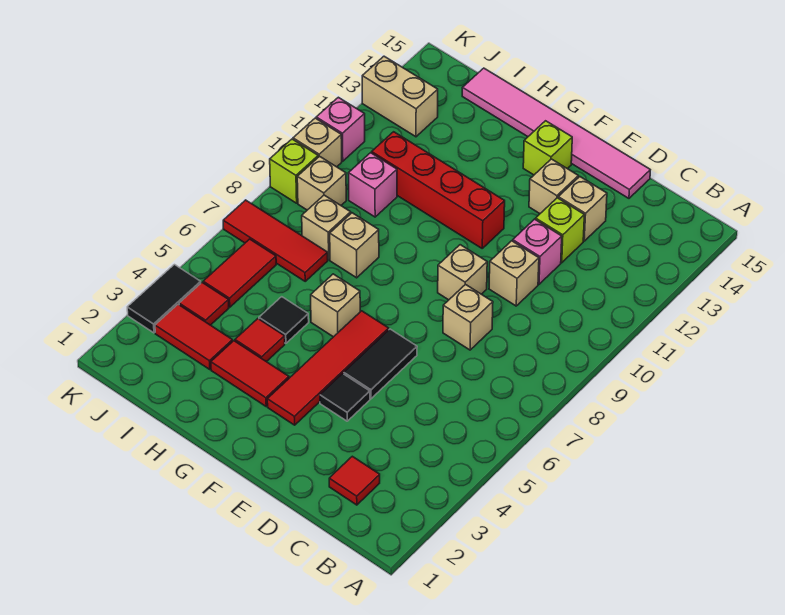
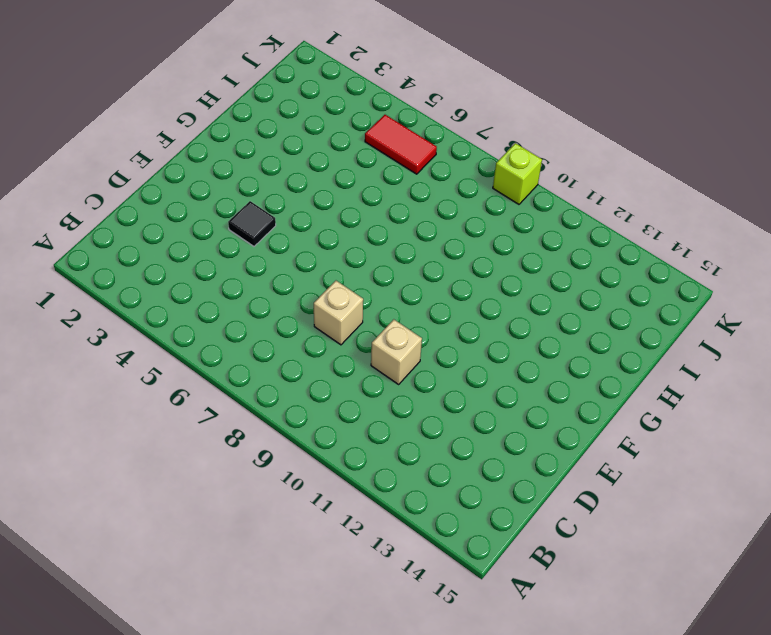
none -> red tile C2 level 1
none -> pink brick D11 level 1
none -> lime brick D12 level 1
none -> tan brick D13 level 1

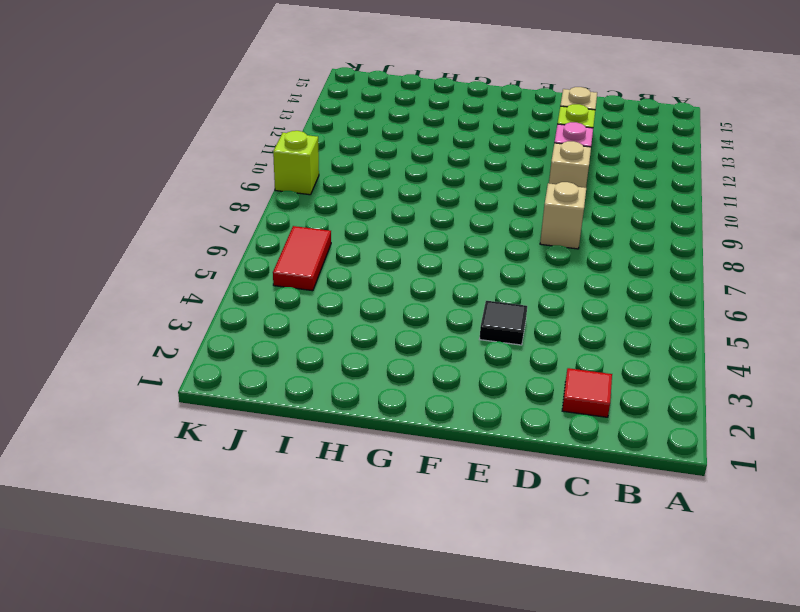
none -> pink tile D15:I15 level 1
none -> black tile E5:E6 level 1
none -> tan brick E9 level 1
none -> tan brick E13 level 1

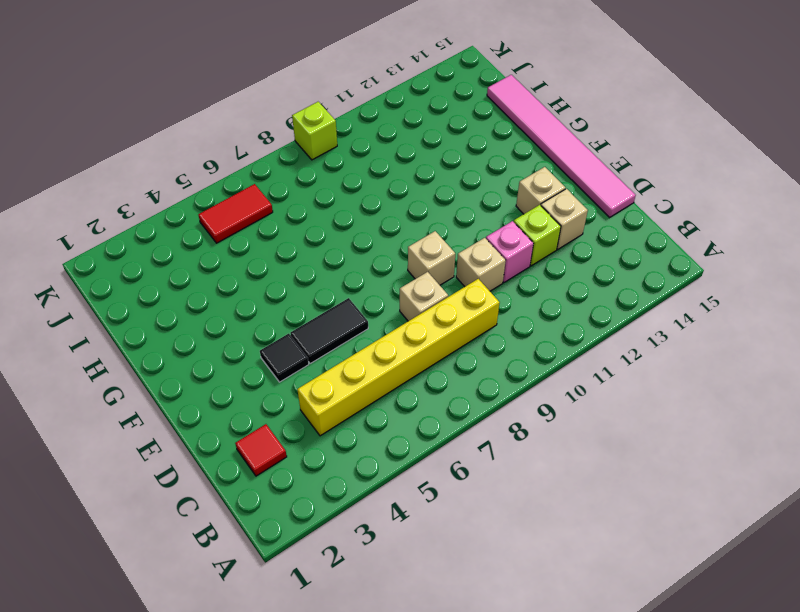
yellow brick C4:C9 level 1 -> none
none -> red tile F3:F6 level 1
none -> red brick F11:I11 level 1
none -> lime brick F14 level 1
none -> red tile G3:H3 level 1

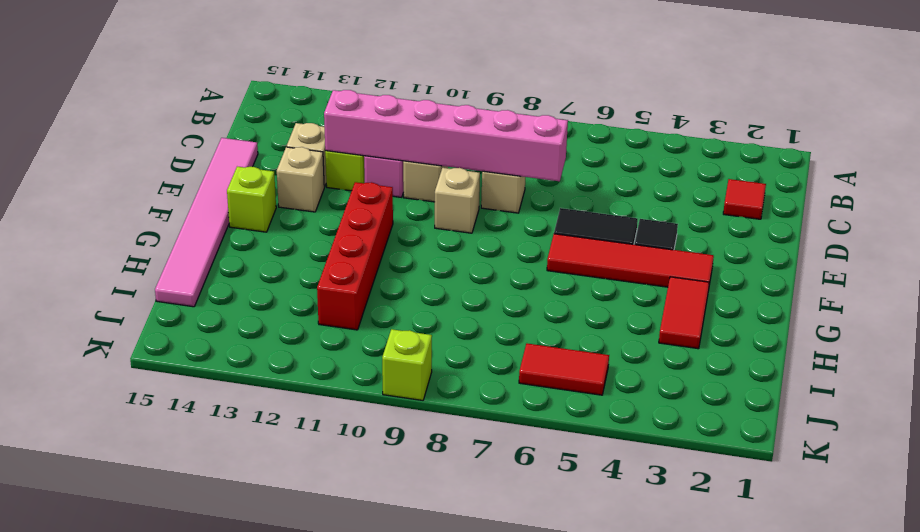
pink brick D7:D12 level 2 -> none
none -> tan brick G6 level 1
none -> red tile H4 level 1
none -> black tile H5 level 1
none -> tan brick H8 level 1

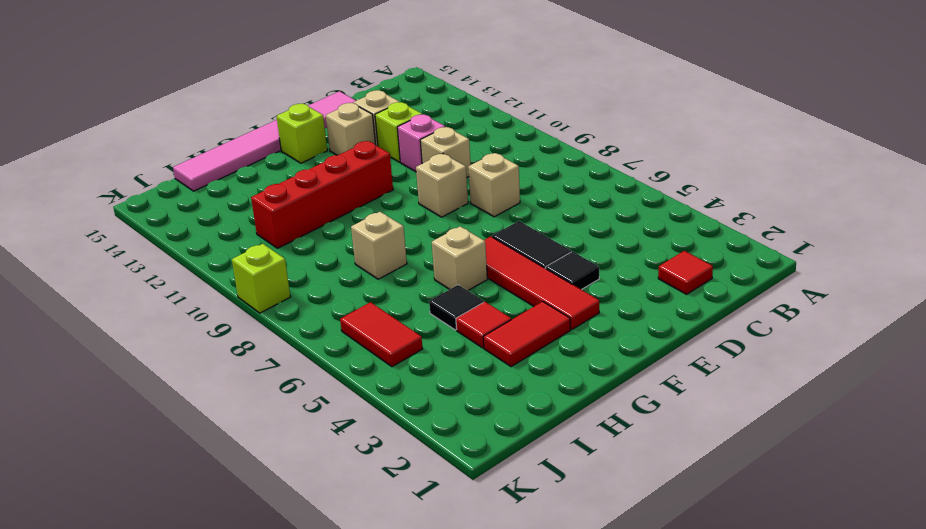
none -> red tile I3:J3 level 1
none -> red tile I7:K7 level 1
none -> tan brick I8 level 1
none -> pink brick I10 level 1

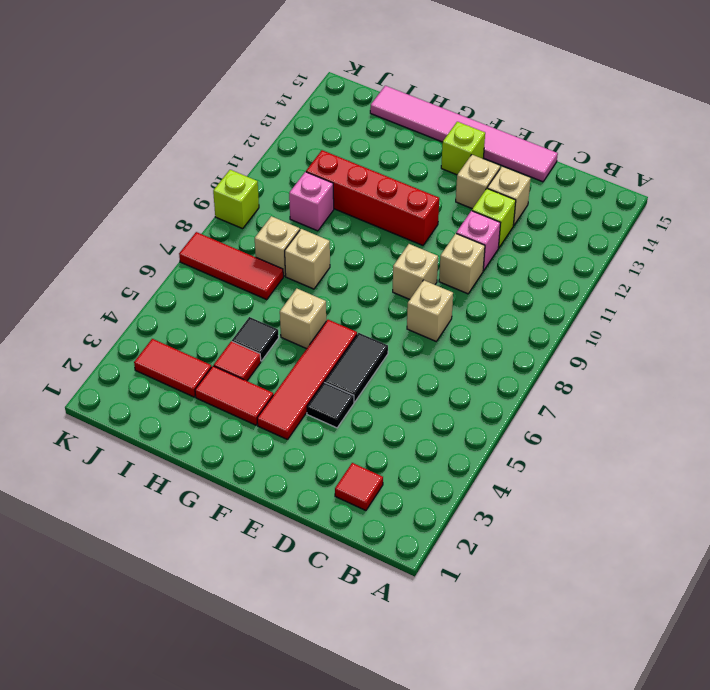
none -> red tile J4 level 1
none -> red tile J5:J6 level 1
none -> tan brick J9 level 1
none -> tan brick J13:K13 level 1

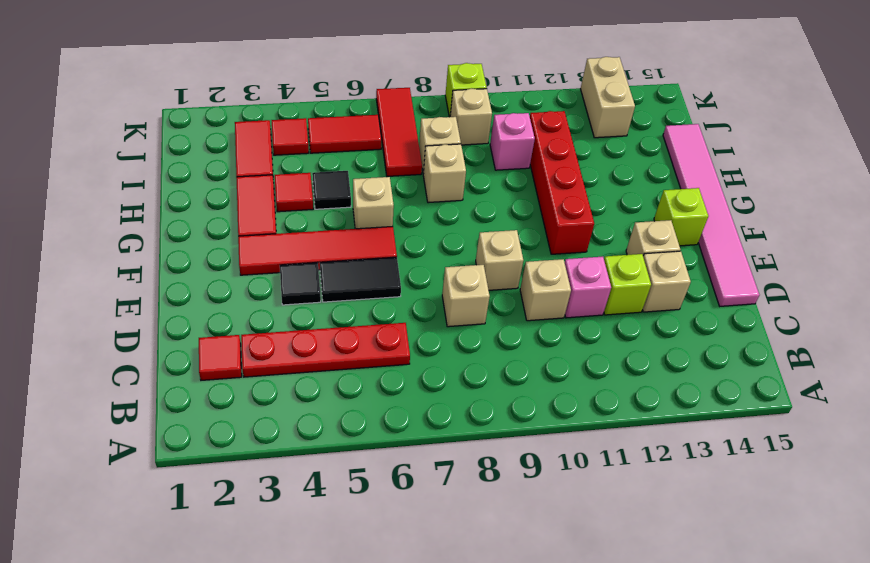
red plate C3:C6 level 1 -> none
none -> black tile K3:K4 level 1
none -> tan brick K10 level 1
none -> pink brick K11 level 1

